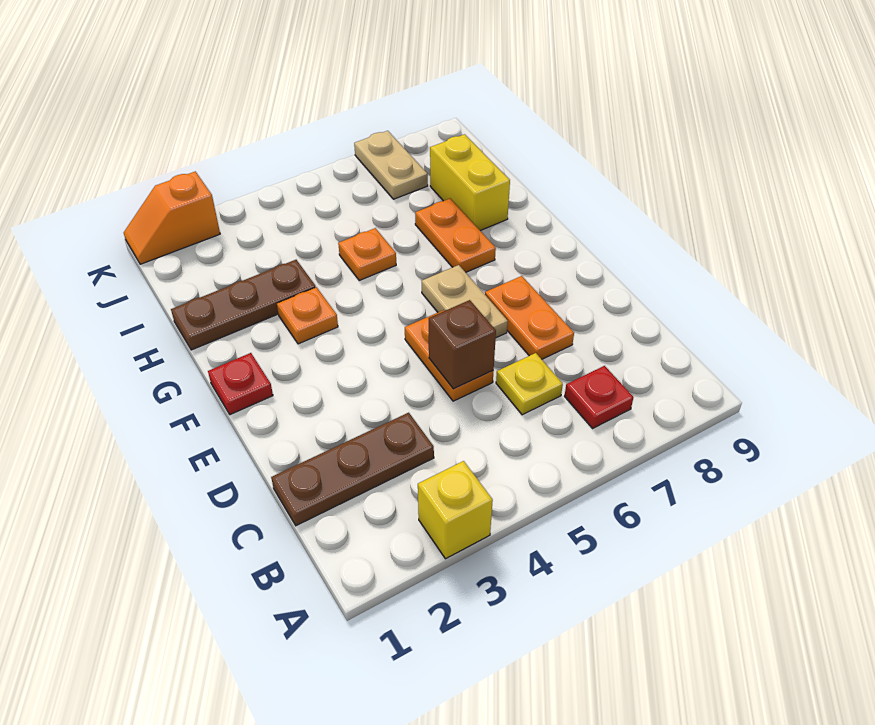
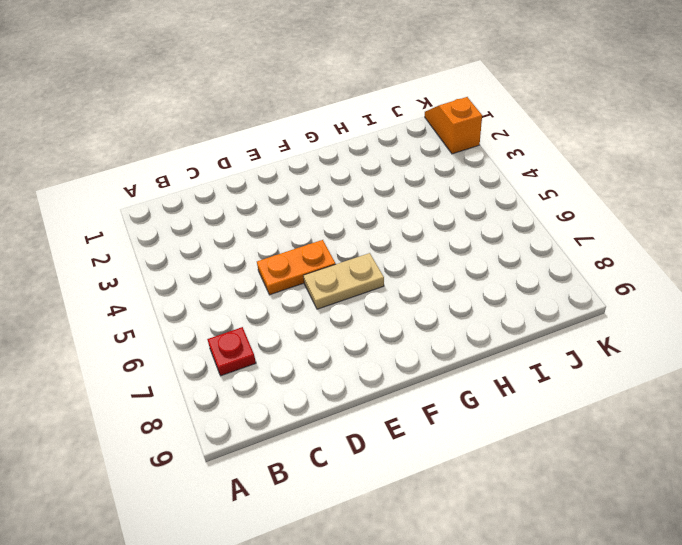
none -> yellow brick A3 level 1
none -> brown plate C1:C3 level 1
none -> yellow plate C6 level 1

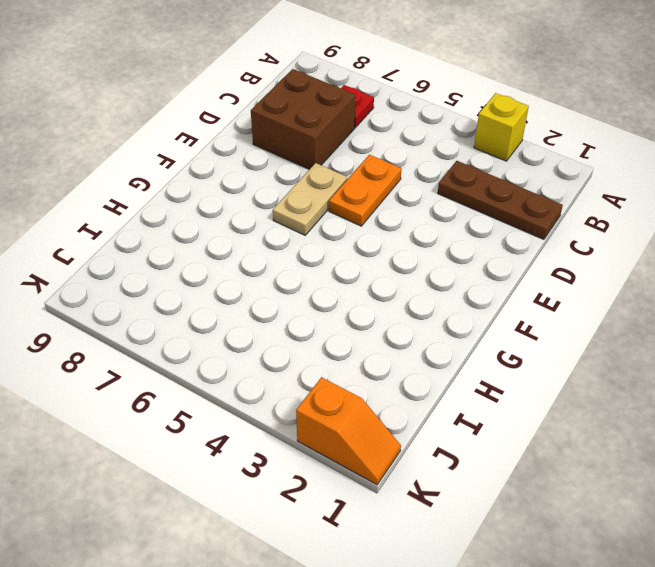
brown brick C7:D8 level 1 -> orange plate D7:E7 level 1
none -> yellow plate C6 level 1
none -> red plate F1 level 1
none -> orange plate G3 level 1

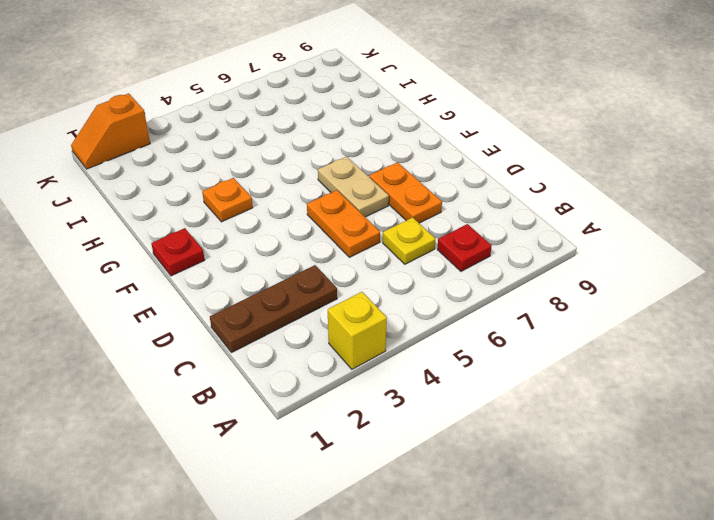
none -> orange plate G7:H7 level 1
none -> brown plate H1:H3 level 1
none -> orange plate H5 level 1

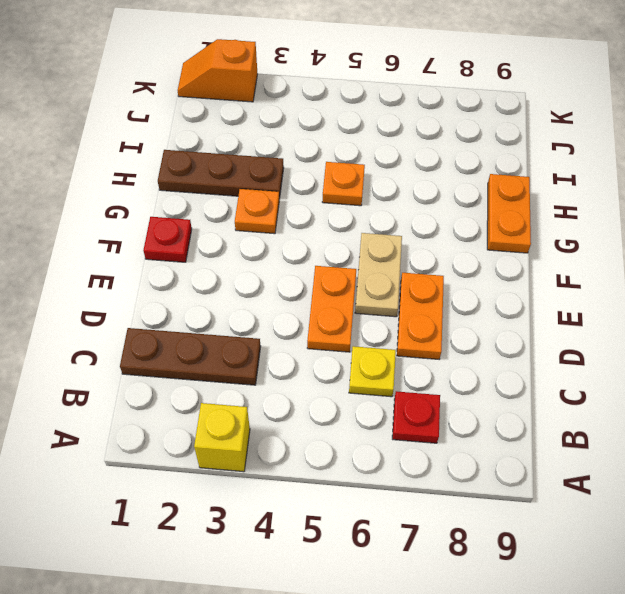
orange plate G9:H9 level 1 -> orange plate G7:H7 level 1
none -> yellow brick H8:I8 level 1
none -> tan plate J7:K7 level 1
none -> brown brick D5 level 2

